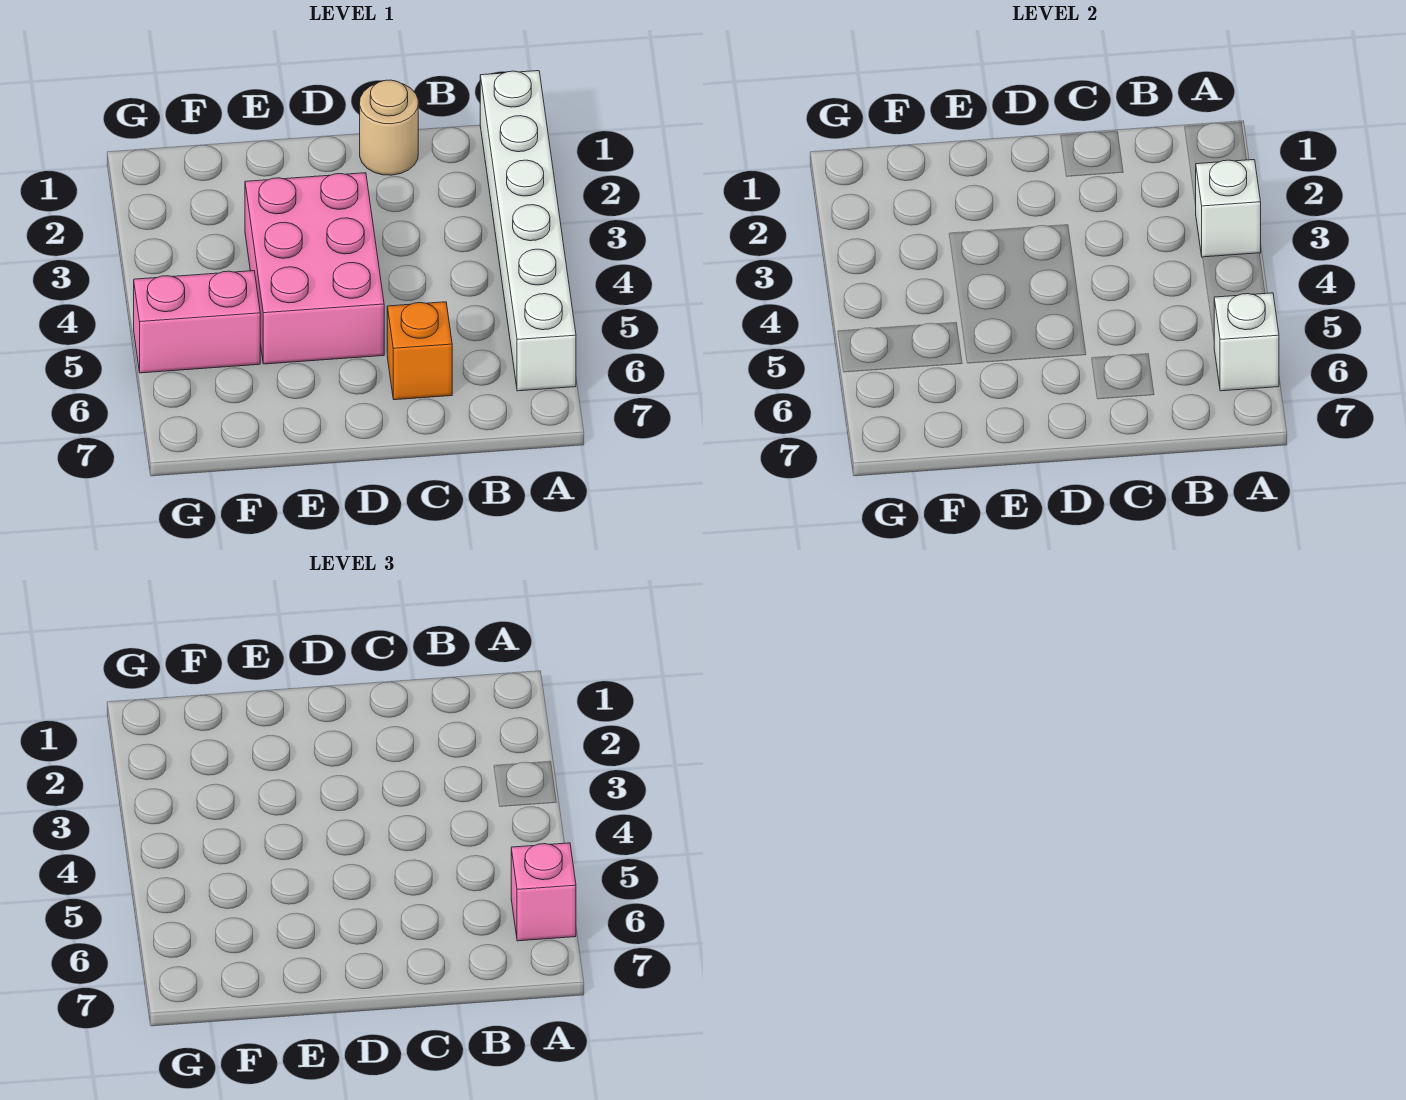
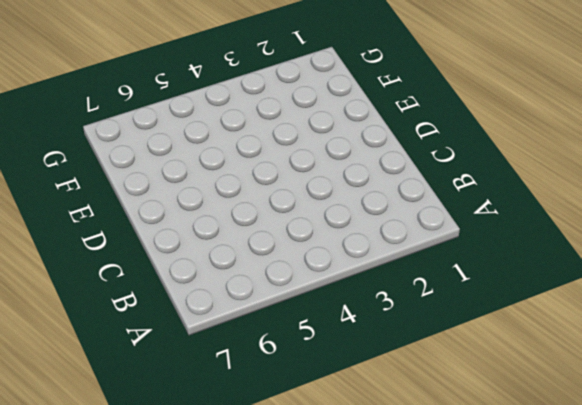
none -> white brick A1:A6 level 1
none -> tan round brick C1 level 1

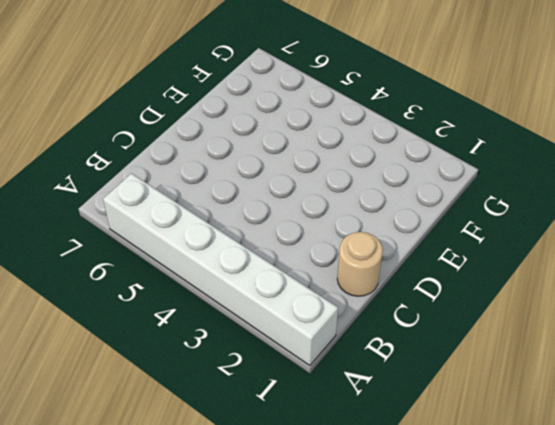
none -> orange brick C6 level 1
none -> pink brick D3:E5 level 1

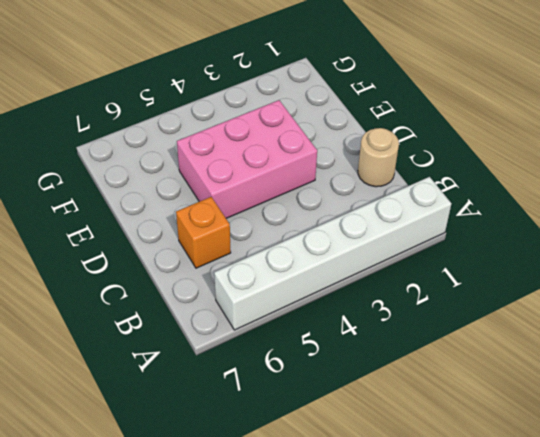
none -> pink brick F5:G5 level 1
none -> white brick A3 level 2

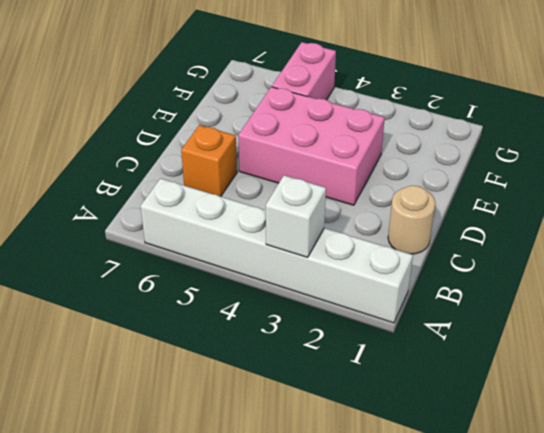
none -> white brick A6 level 2
none -> pink brick A6 level 3

